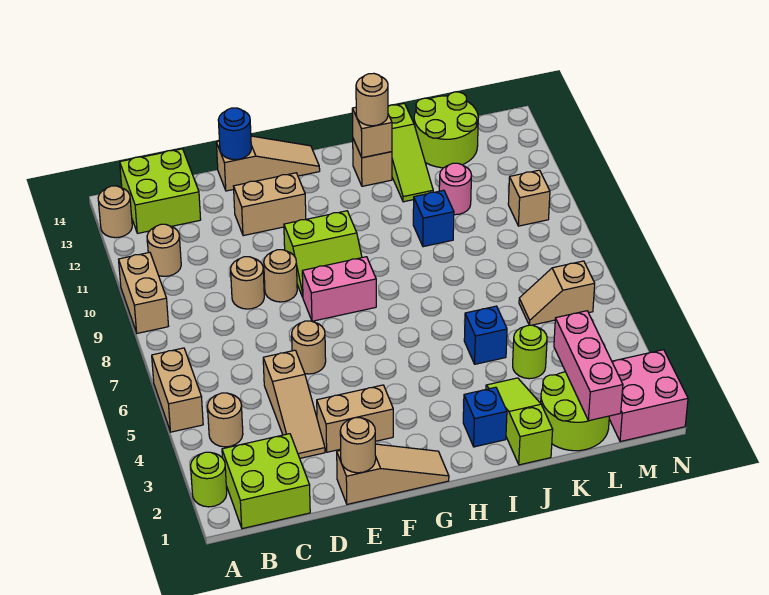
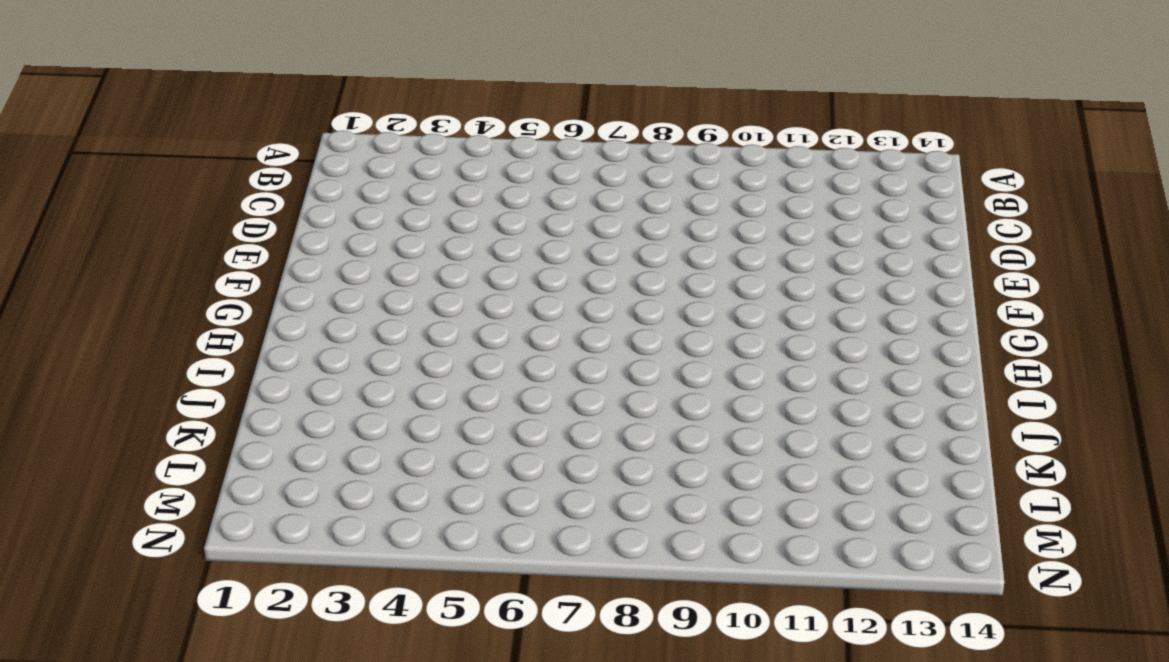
none -> lime round brick A2 level 1
none -> tan brick A5:A6 level 1
none -> tan brick A9:A10 level 1
none -> tan round brick A13 level 1

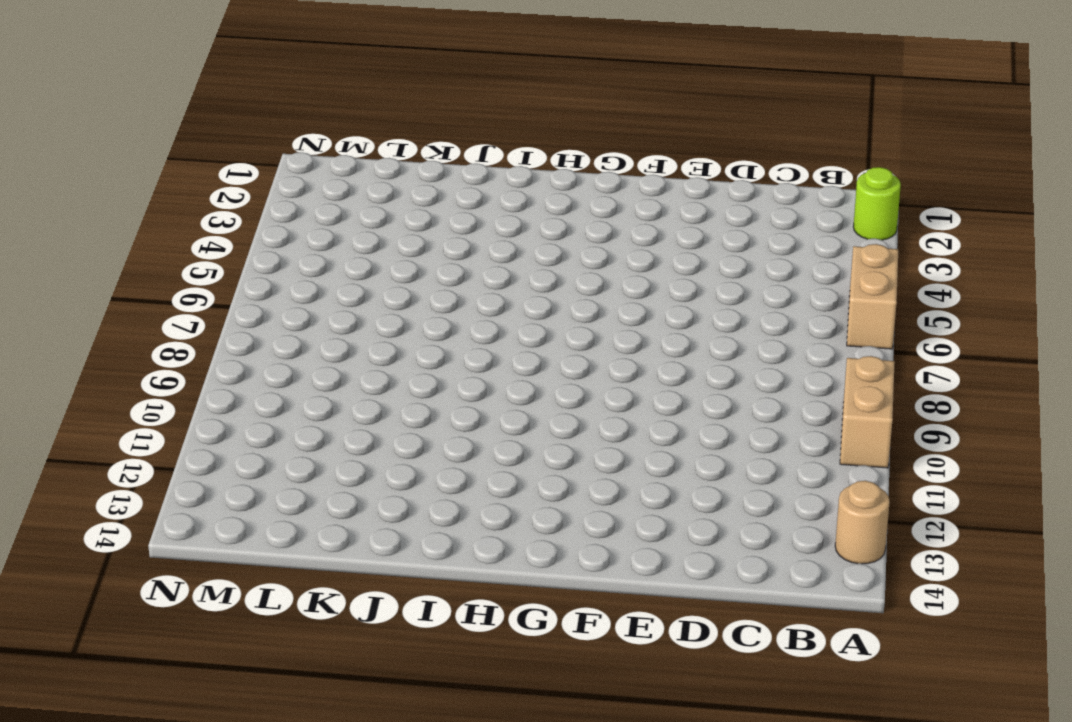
none -> lime brick B1:C2 level 1
none -> tan round brick B4 level 1
none -> tan round brick B11 level 1
none -> lime brick B13:C14 level 1

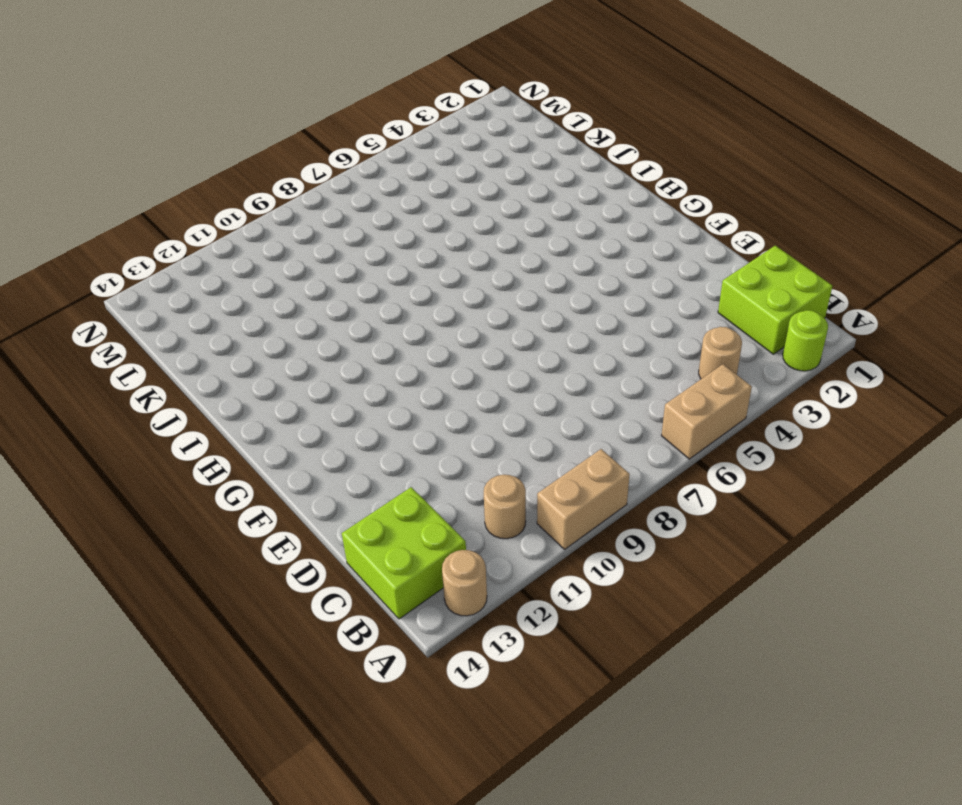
none -> tan slope D3:D5 level 1 top 5
none -> tan round brick D9 level 1
none -> tan slope E1:G1 level 1 top E
none -> tan brick E3:F3 level 1

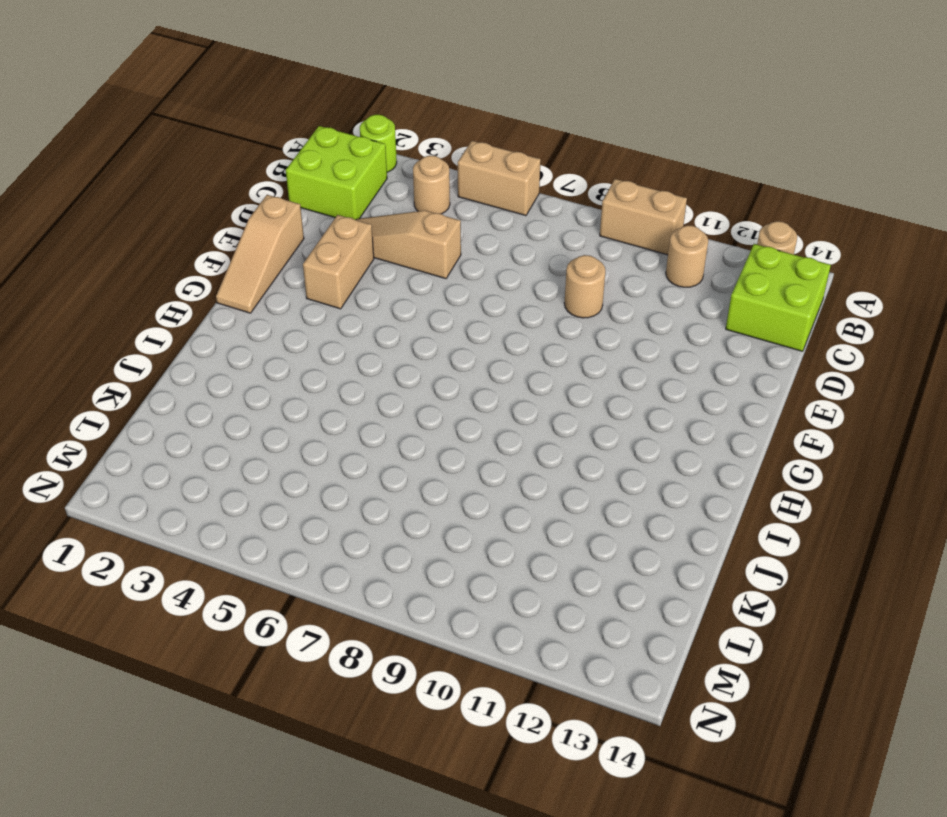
none -> tan round brick E6 level 1
none -> tan round brick E9 level 1
none -> tan brick E12:F12 level 1
none -> tan slope E14:G14 level 1 top E

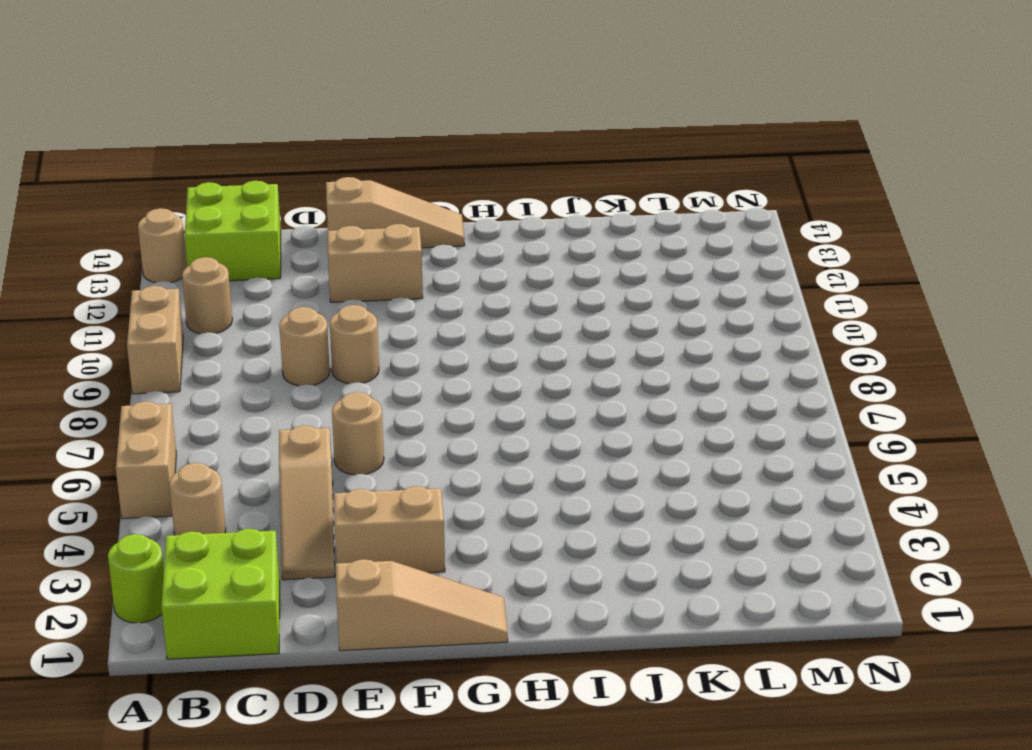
none -> pink brick F8:G8 level 1
none -> lime slope F9:G10 level 1 top 10
none -> blue brick I2 level 1
none -> tan brick I13 level 1

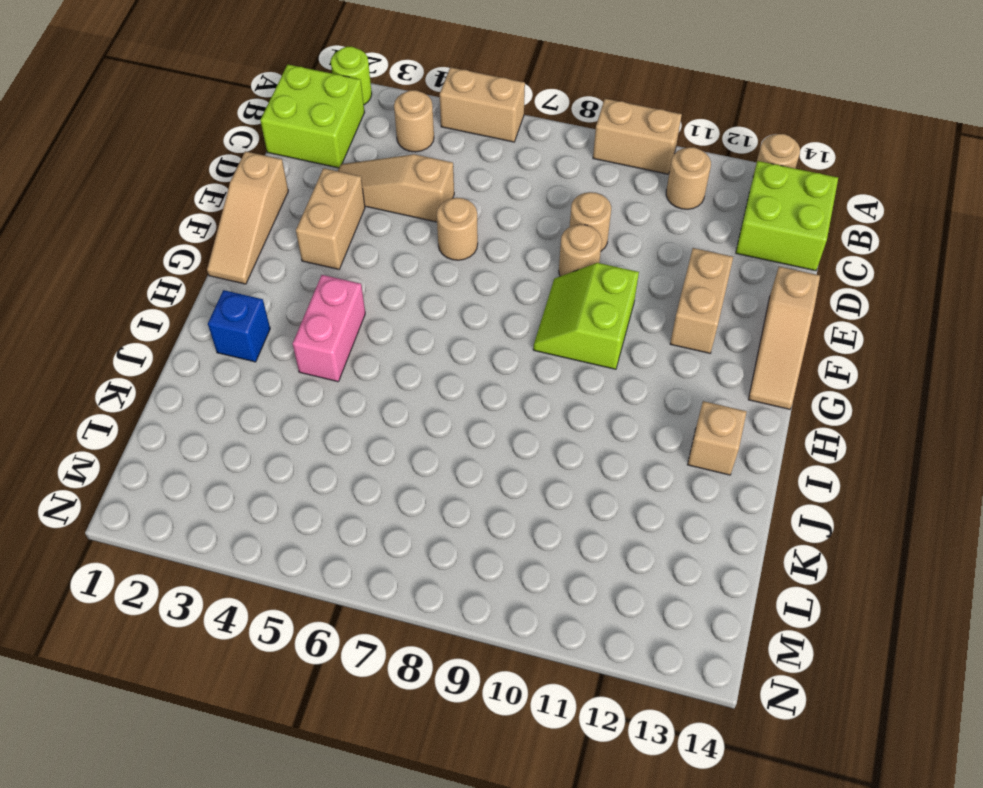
pink brick H4:I4 level 1 -> pink brick F8:G8 level 1
none -> lime slope J1:J3 level 1 top 1
none -> blue brick J5 level 1
none -> blue brick J10 level 1
none -> lime slope J12:J14 level 1 top 14

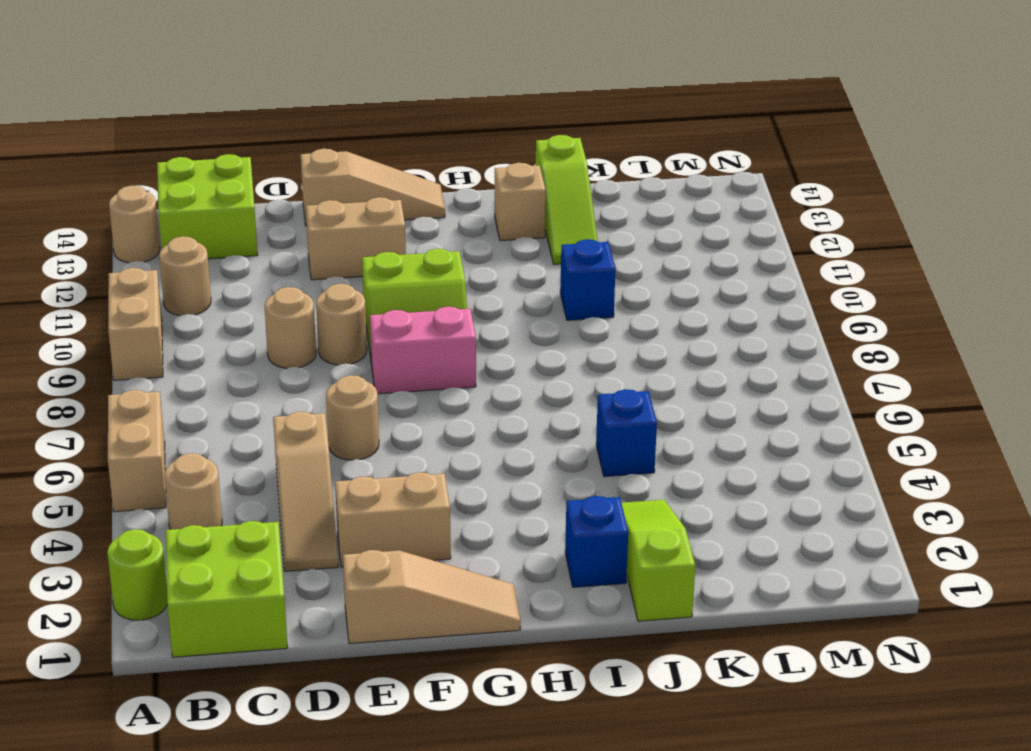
none -> lime round brick K1:L2 level 1
none -> lime round brick K4 level 1
none -> pink round brick K11 level 1
none -> lime round brick K13:L14 level 1

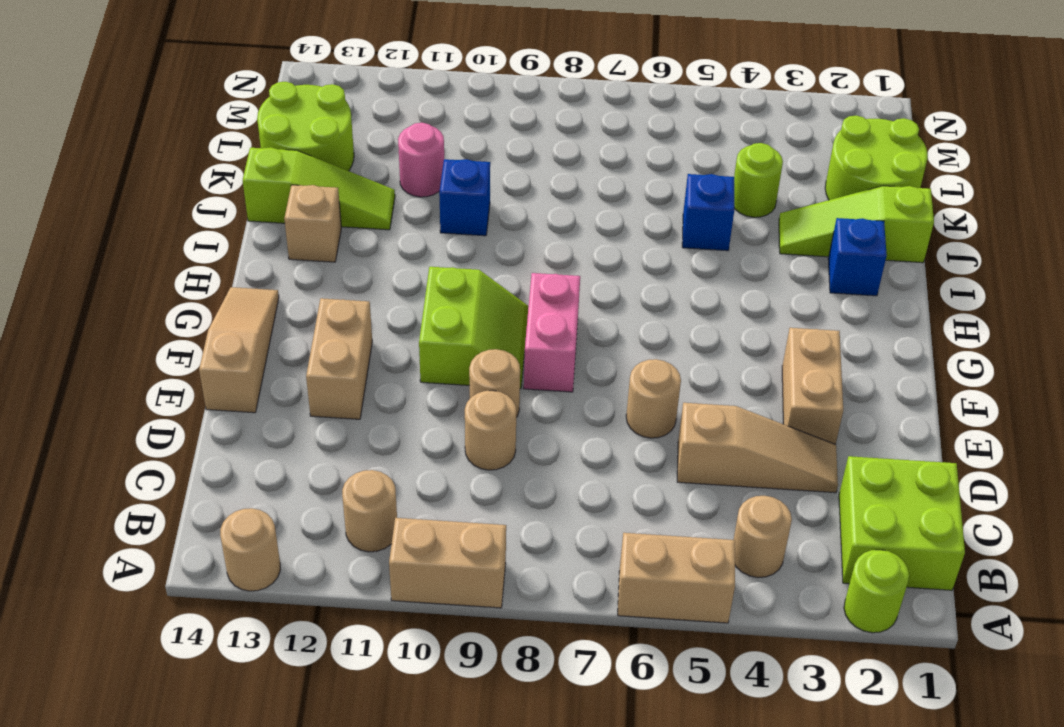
none -> lime brick B13:C14 level 1
none -> tan slope E1:G1 level 1 top E
none -> tan slope L6:M6 level 1 top M
none -> pink brick M1:N2 level 1

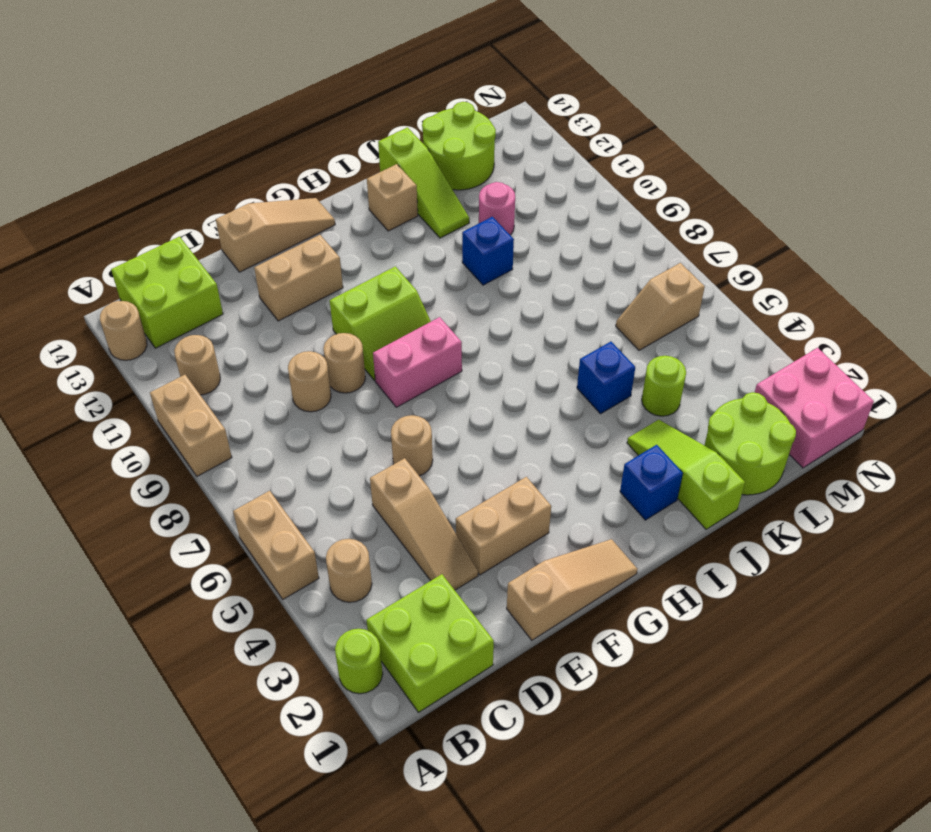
none -> tan brick M10 level 1
none -> tan round brick E1 level 2
none -> blue round brick E14 level 2
none -> tan brick I13 level 2

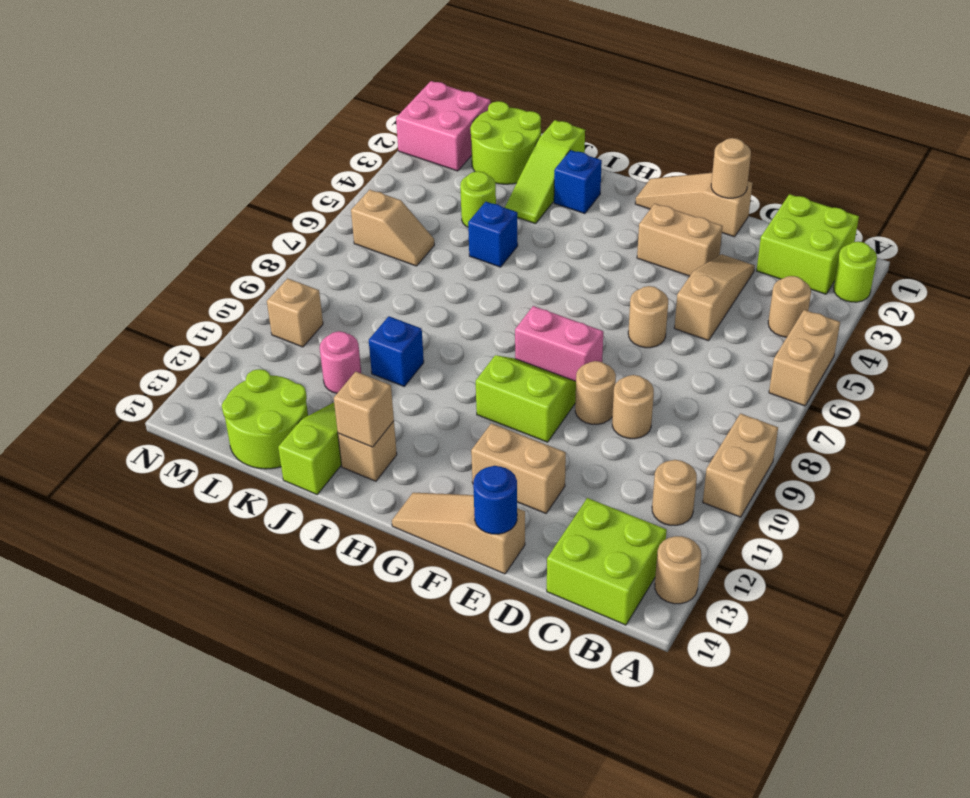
none -> pink brick L1:L3 level 2
none -> tan round brick I13 level 3

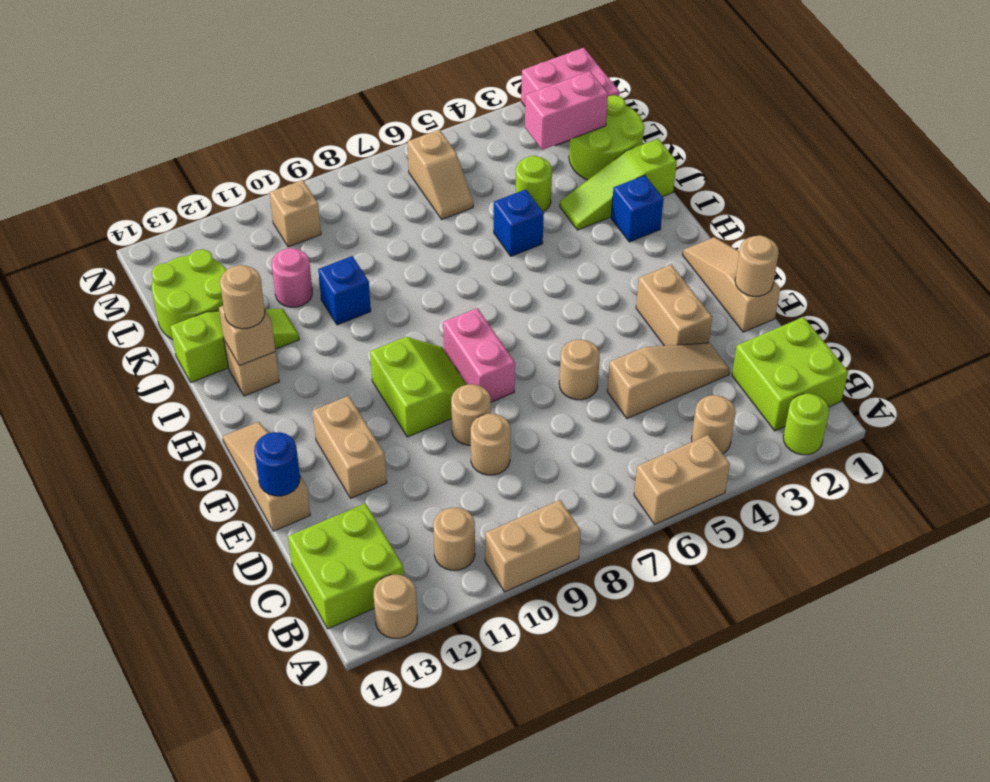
pink brick L2:L3 level 2 -> pink brick L1:L3 level 2

